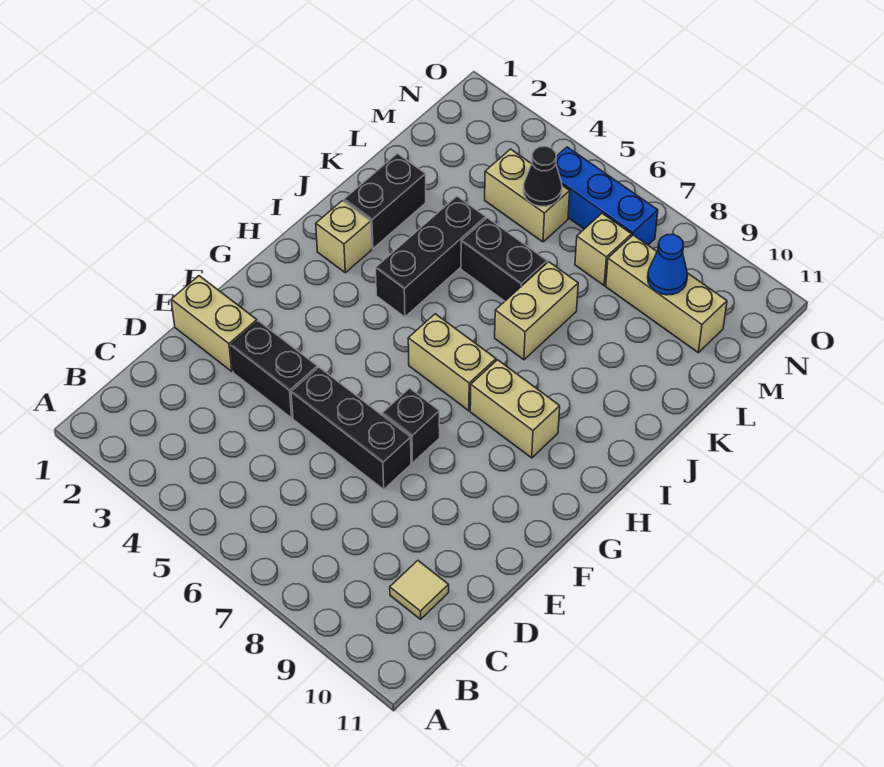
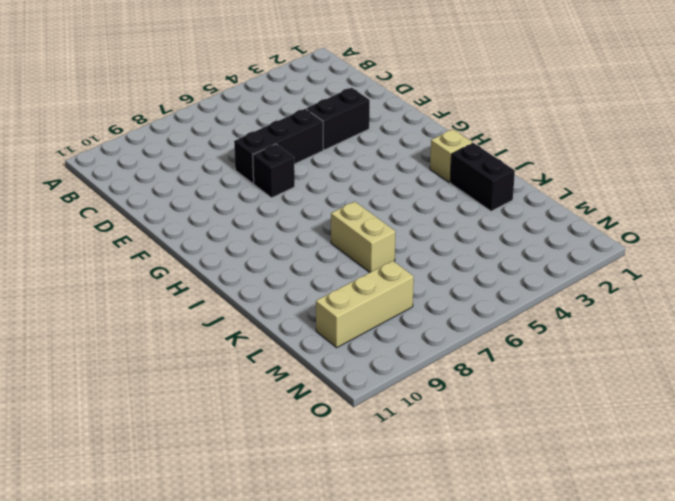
none -> tan tile C10 level 1
none -> tan brick E1:E2 level 1
none -> tan brick H6:H7 level 1

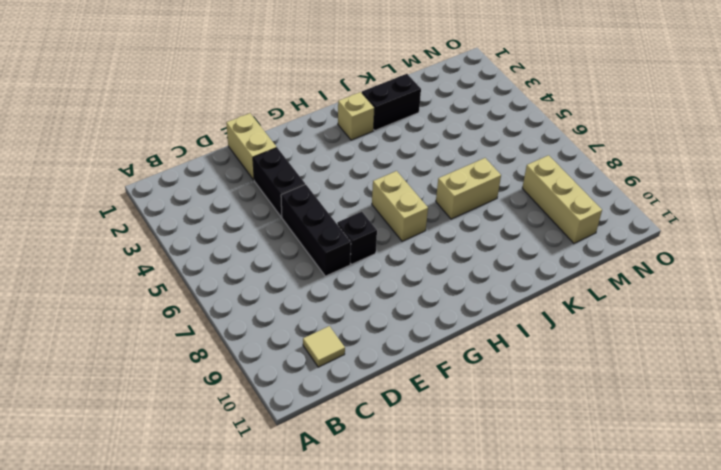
none -> tan brick H8:H9 level 1
none -> black brick I4:K4 level 1
none -> black brick K5:K6 level 1

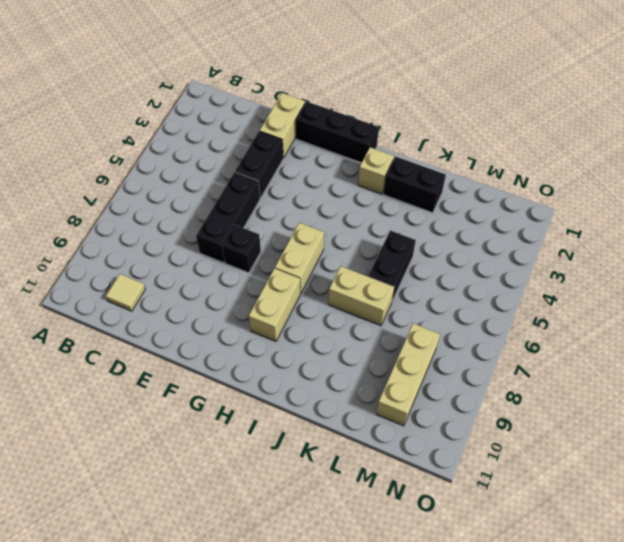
black brick F1:H1 level 1 -> black brick I4:K4 level 1
none -> tan brick M4:M5 level 1
none -> tan brick M7 level 1
none -> blue brick N5:N7 level 1

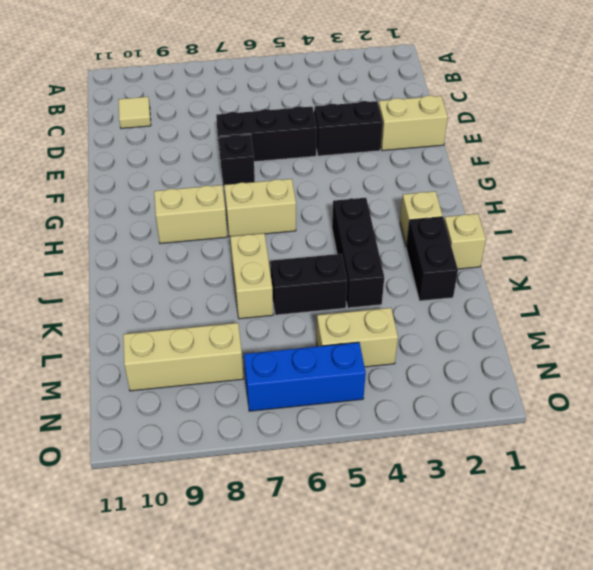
tan brick J1 level 1 -> tan brick M7 level 1
none -> black cone M5 level 2
none -> blue cone M9 level 2

